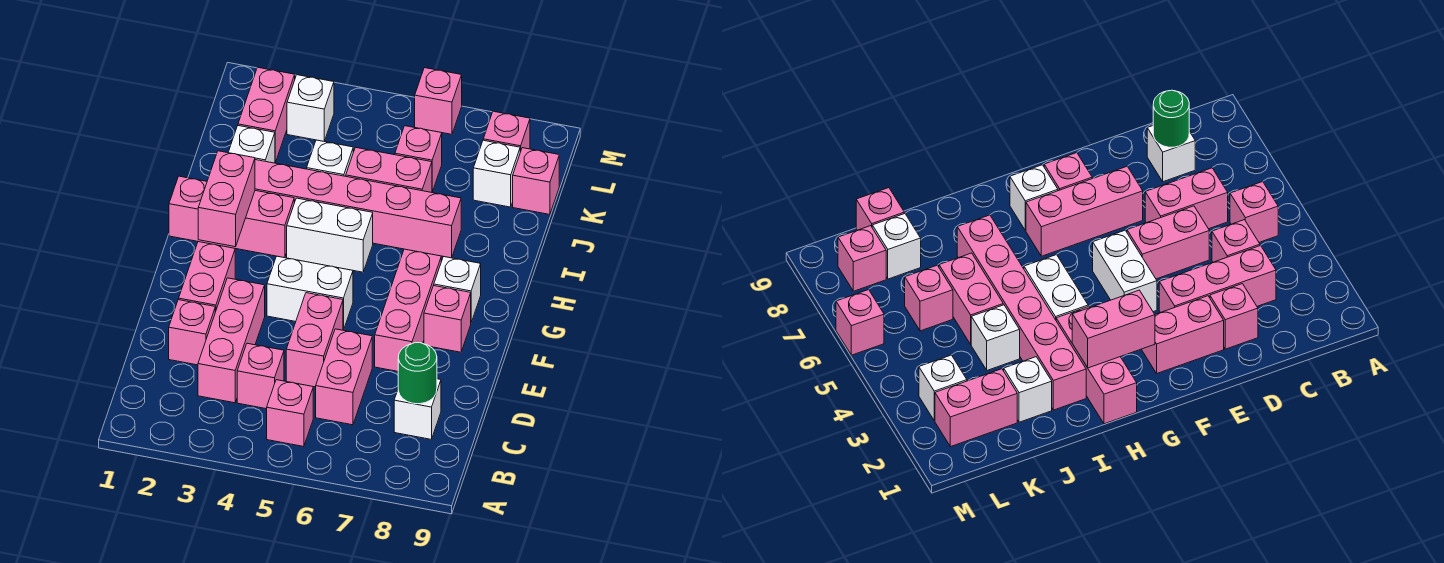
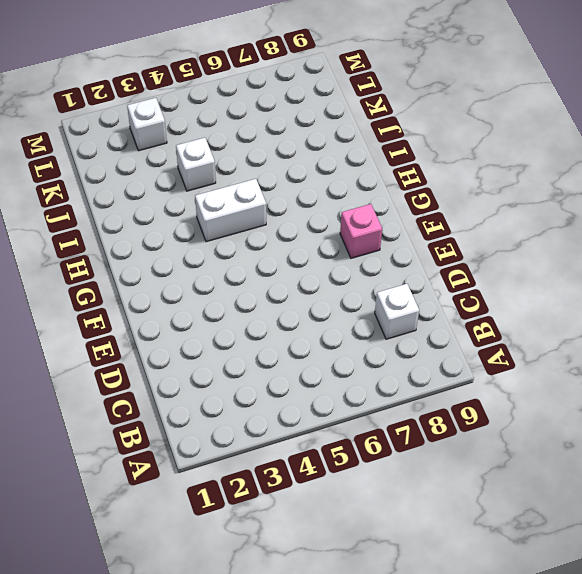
none -> pink brick B5 level 1
none -> pink brick C3:E3 level 1
none -> pink brick C4 level 1

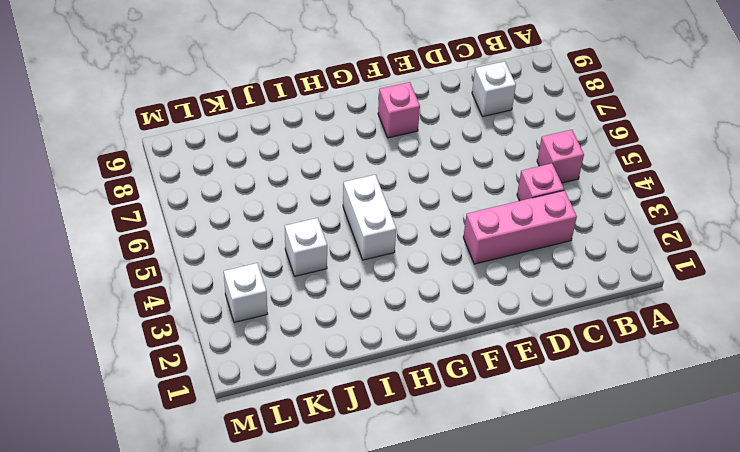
none -> pink brick C6:D6 level 1
none -> pink brick D2 level 1
none -> pink brick D5:E5 level 1

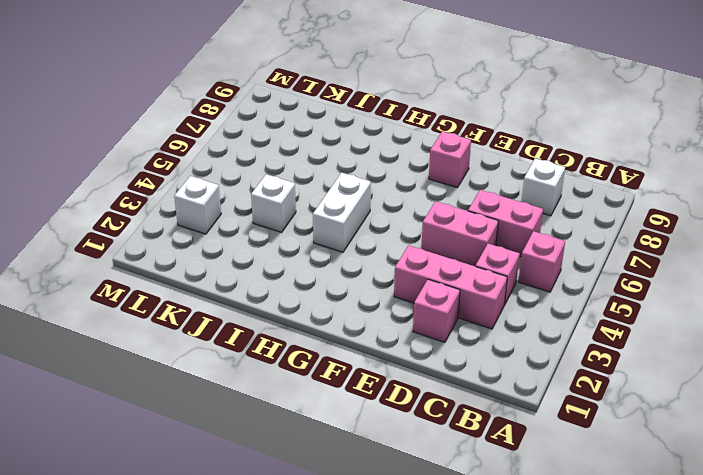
none -> pink brick E2:F2 level 1
none -> pink brick E7:G7 level 1
none -> white brick F4:F5 level 1

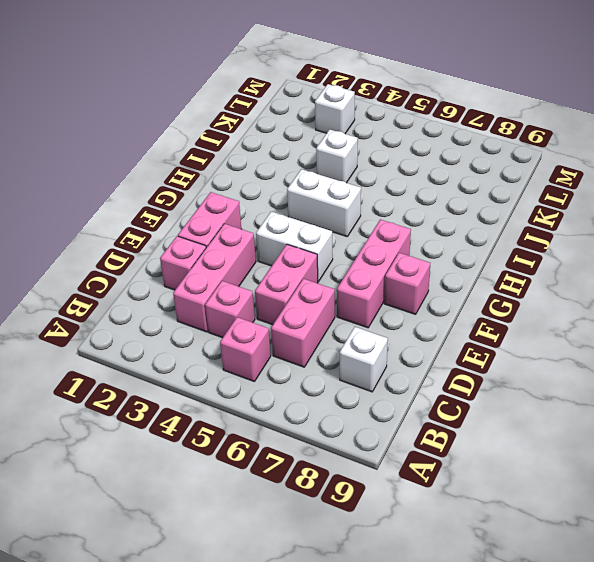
none -> white brick G8 level 1
none -> pink brick H1:H3 level 1
none -> pink brick I2:I7 level 1

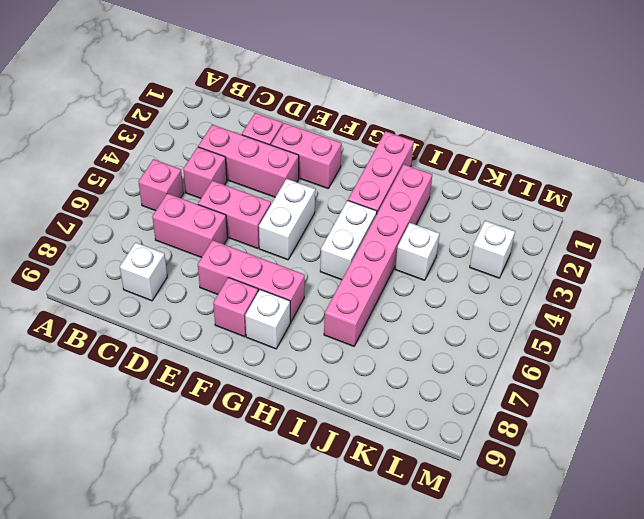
none -> white brick J2 level 1
none -> pink brick J5:J6 level 1
none -> pink brick K2:L2 level 1

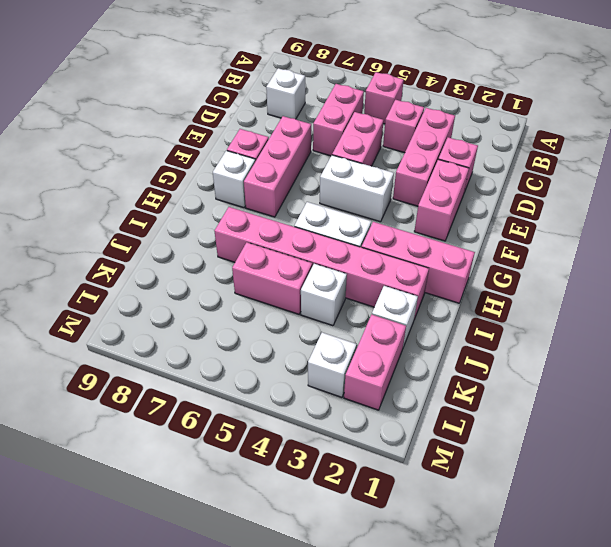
none -> pink brick K6 level 1
none -> white brick K8 level 1
none -> pink brick K9 level 1

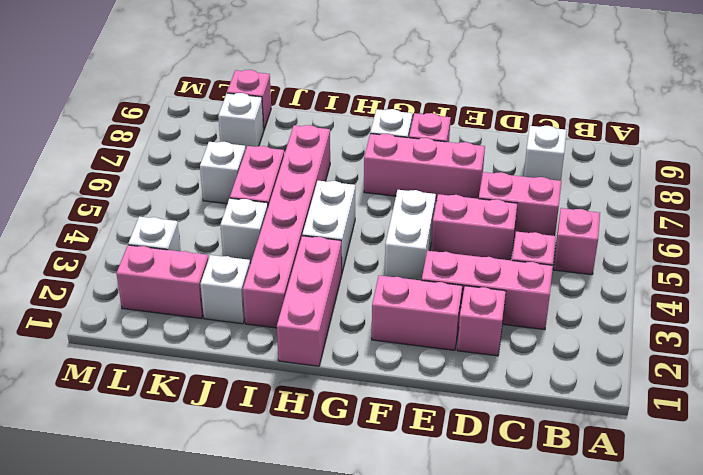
white brick K6 level 1 -> pink brick K6 level 1
none -> pink brick L8 level 1
none -> pink brick M6 level 1
none -> green round brick C8 level 2

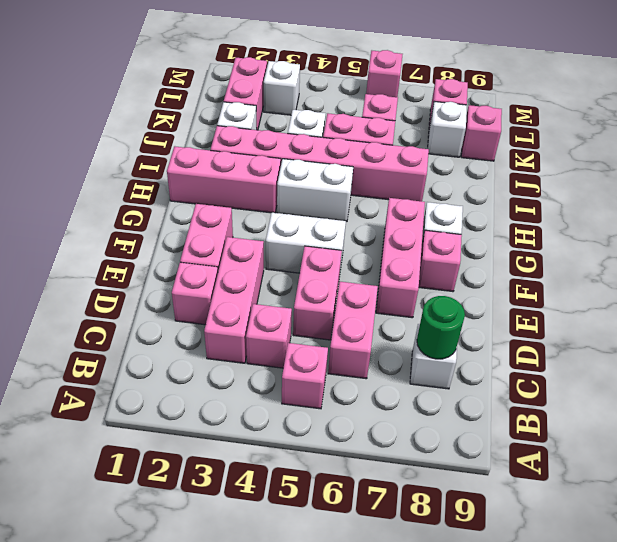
none -> pink brick G2:H2 level 2

